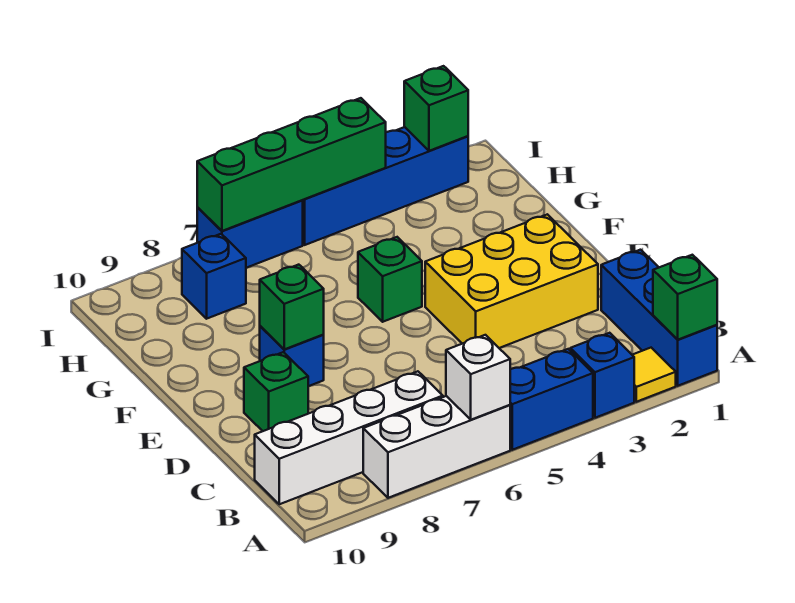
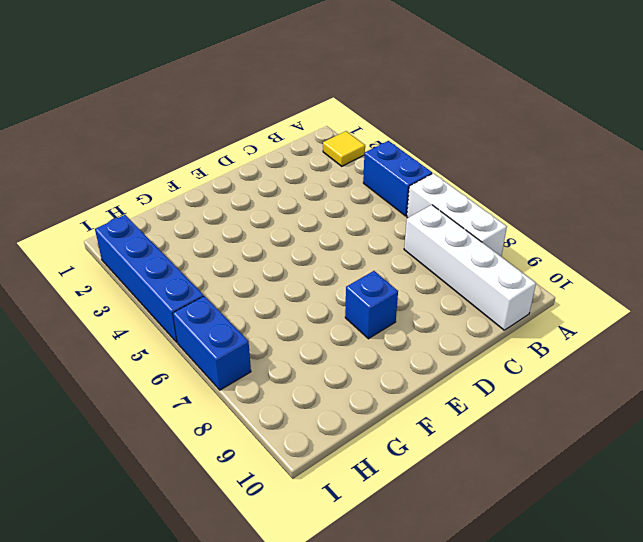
none -> blue brick A1:C1 level 1
none -> blue brick A3 level 1
none -> yellow brick D2:E4 level 1

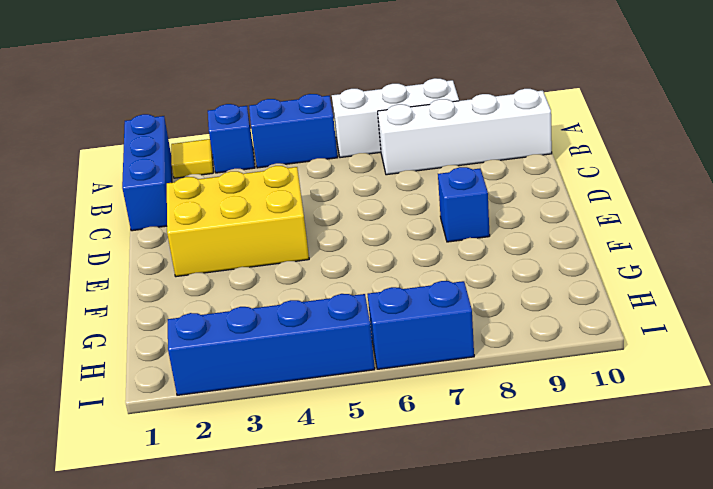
none -> green brick D9 level 1
none -> green brick F5 level 1
none -> blue brick H8 level 1

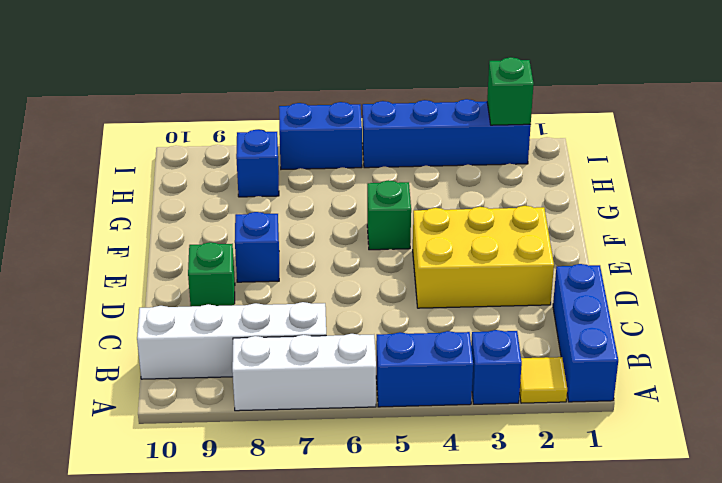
none -> green brick A1 level 2
none -> white brick A6 level 2
none -> green brick E8 level 2

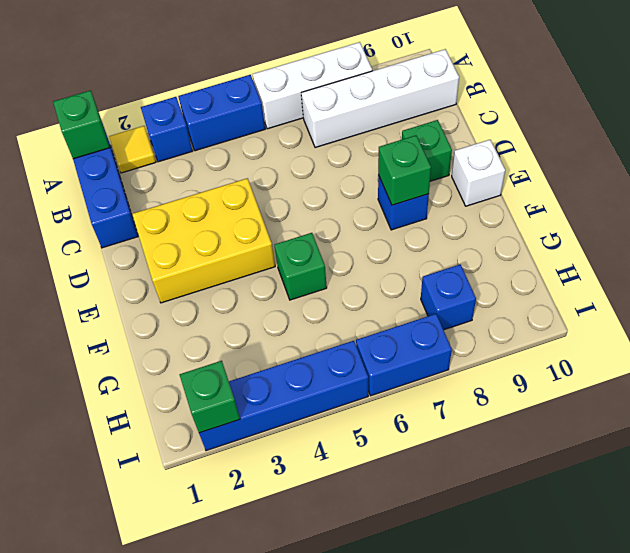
white brick E10 level 1 -> white brick A6 level 2
none -> green brick I4:I7 level 2

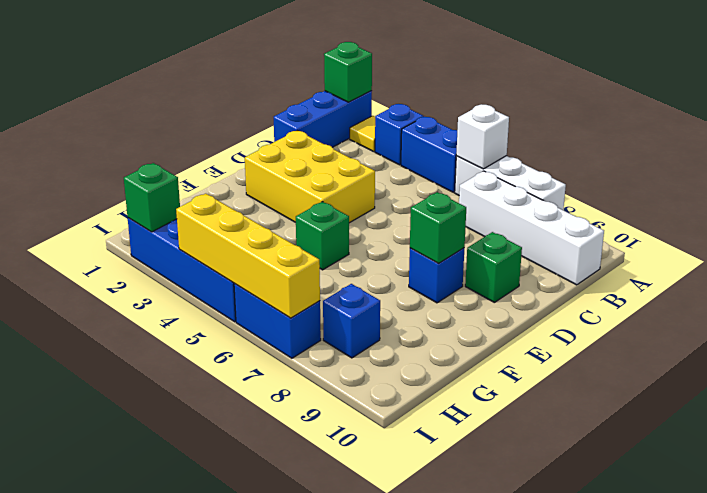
yellow brick I4:I7 level 2 -> green brick I4:I7 level 2

